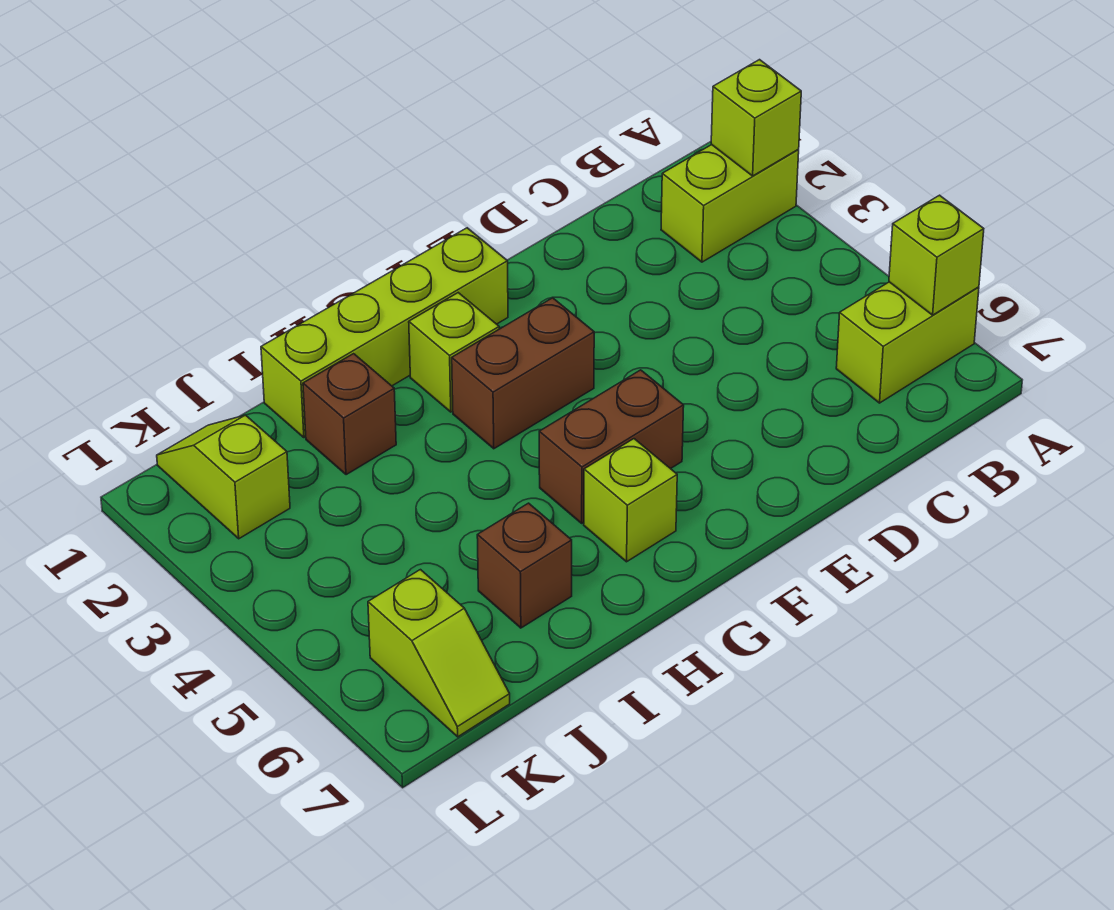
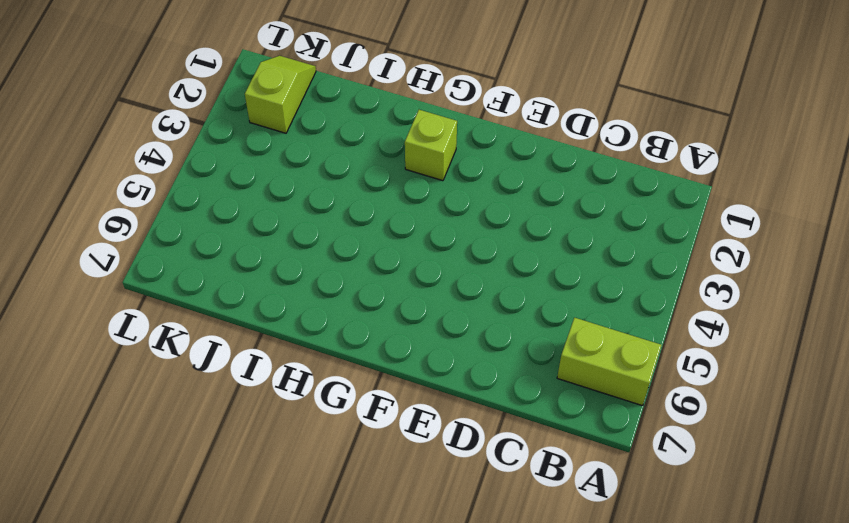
none -> lime brick A2:B2 level 1
none -> lime brick F1:I1 level 1
none -> brown brick F3:G3 level 1

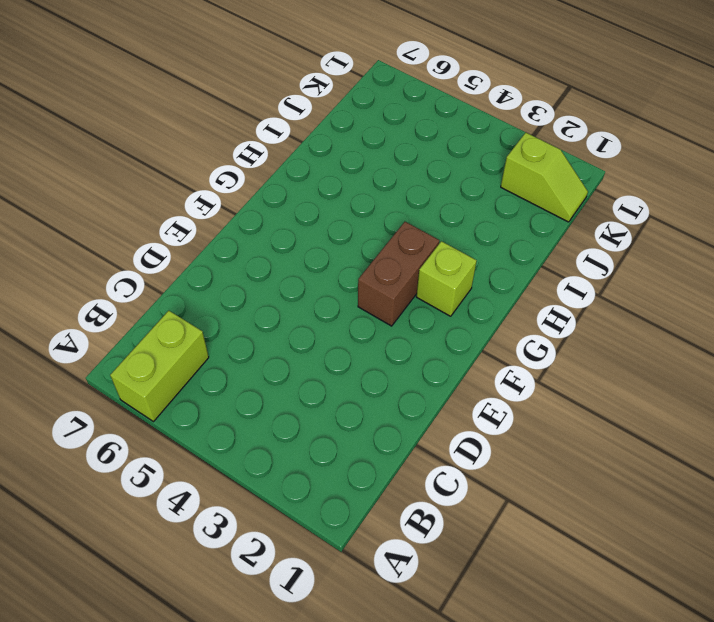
none -> lime brick A2:B2 level 1
none -> lime brick F1:I1 level 1
none -> brown brick F5:G5 level 1

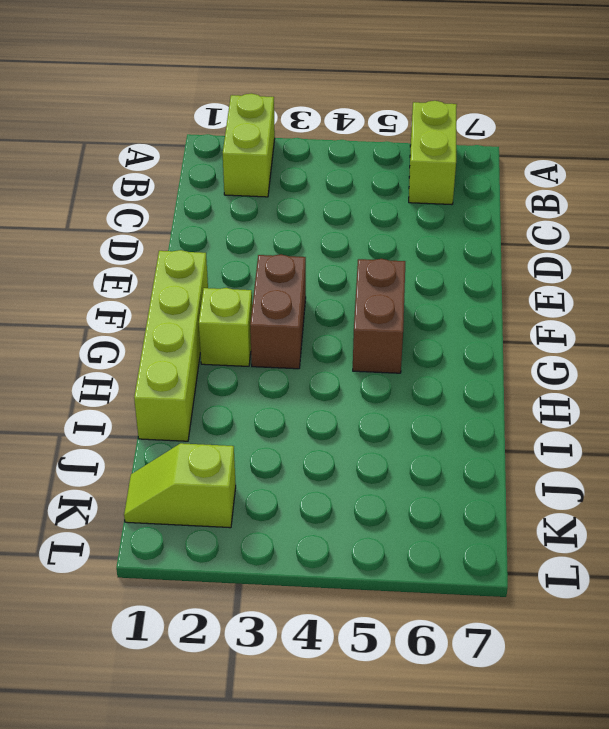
none -> lime brick G6 level 1
none -> brown brick I2 level 1
none -> brown brick I6 level 1

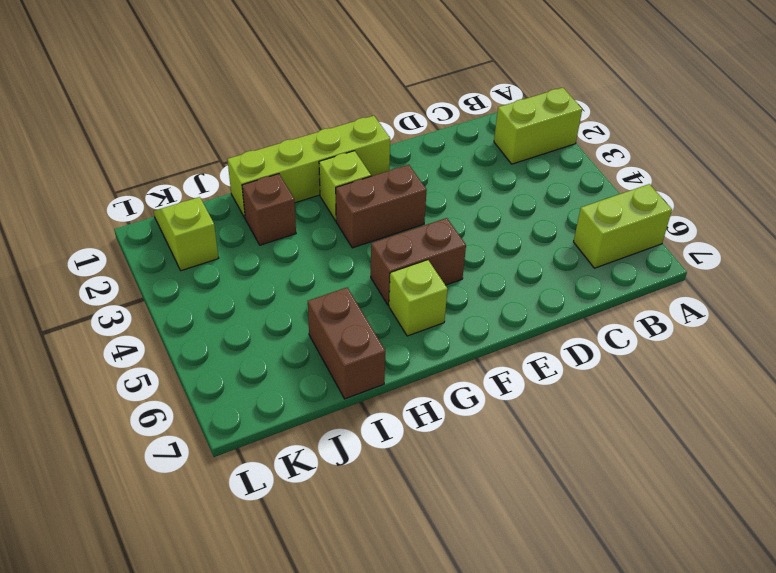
brown brick I6:I7 level 1 -> brown brick I6 level 1
none -> lime slope K6:K7 level 1 top 6
none -> lime brick A2 level 2
none -> lime brick A6 level 2

